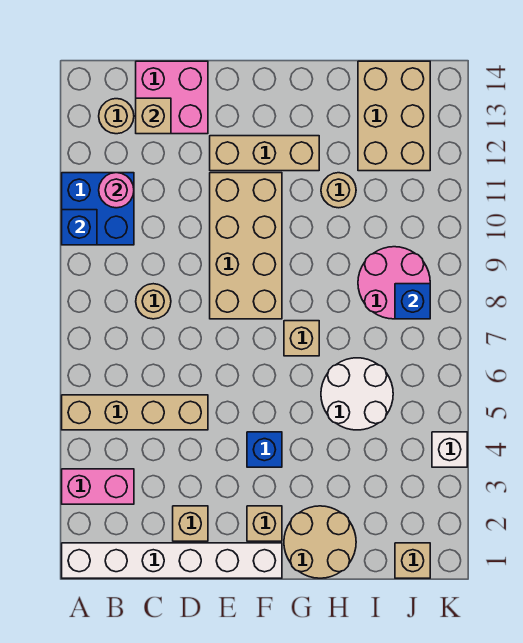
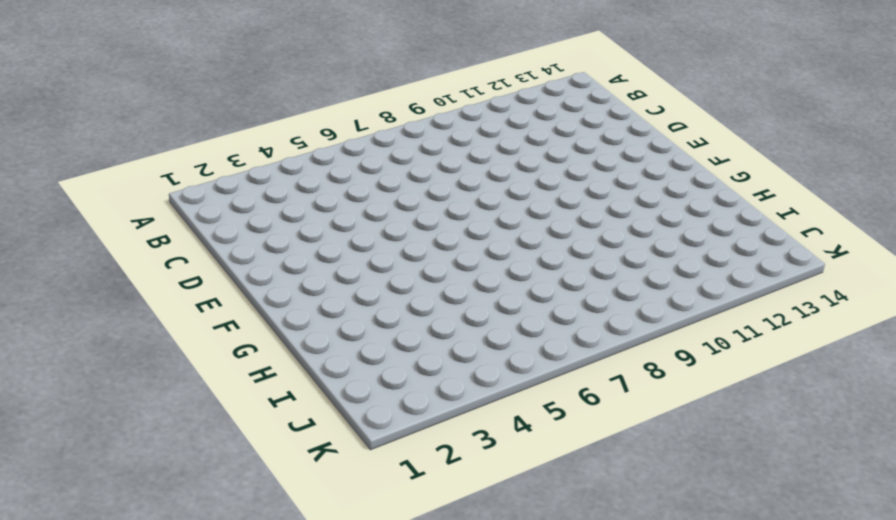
none -> white brick A1:F1 level 1
none -> pink brick A3:B3 level 1
none -> tan brick A5:D5 level 1

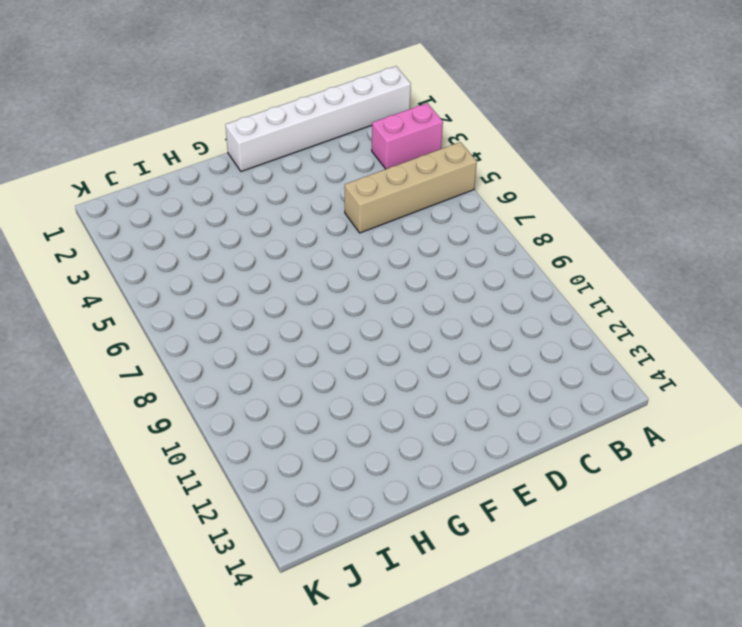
none -> blue brick A10:B11 level 1
none -> tan round brick B13 level 1
none -> tan round brick C8 level 1

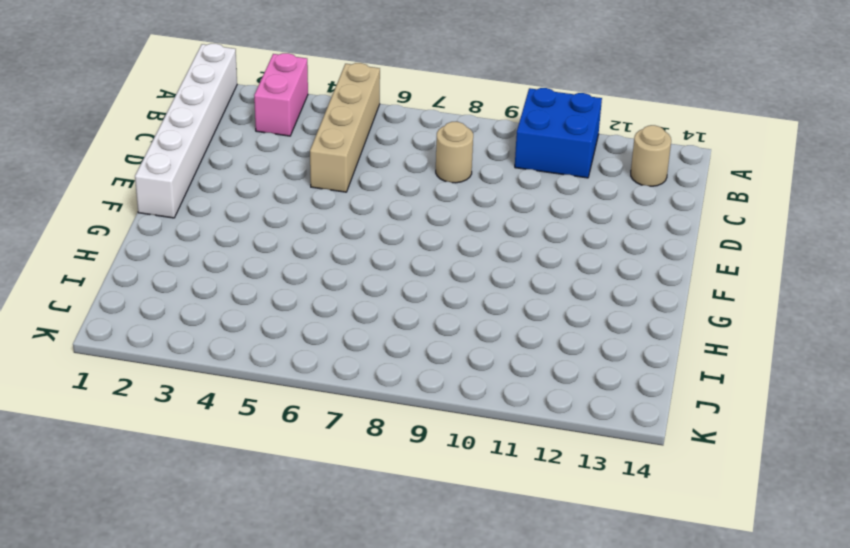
none -> pink brick C13:D14 level 1
none -> tan brick D2 level 1
none -> tan brick E8:F11 level 1

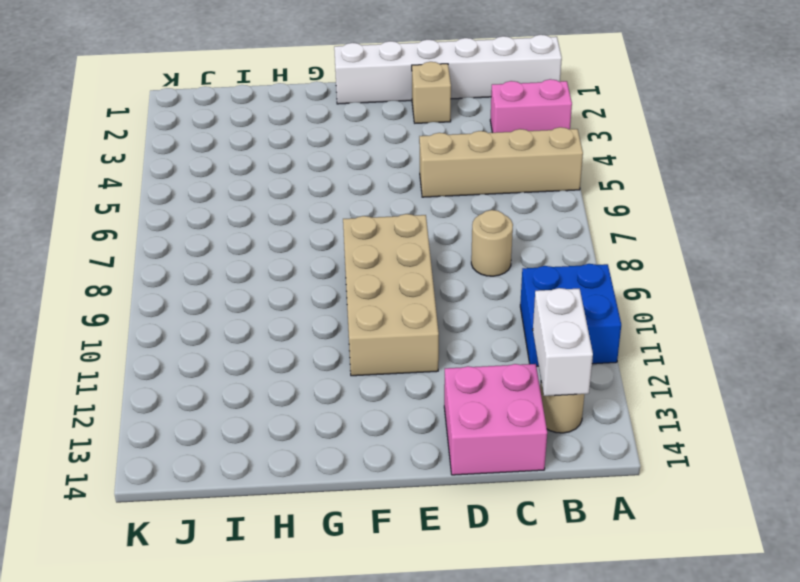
white brick B12:B13 level 2 -> none
none -> tan brick E12:G12 level 1
none -> tan brick F2 level 1
none -> blue brick F4 level 1

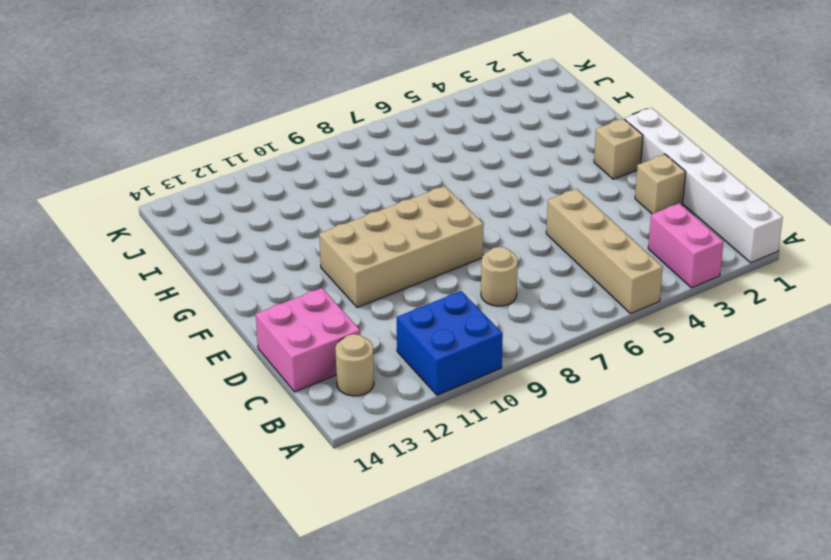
none -> tan brick E12:G12 level 1
none -> blue brick F4 level 1
none -> tan round brick G1:H2 level 1

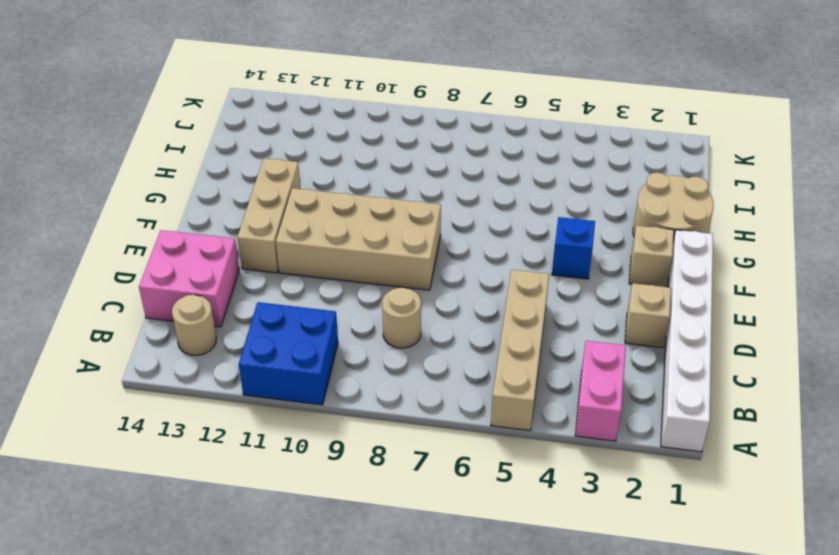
none -> tan brick G7 level 1
none -> white round brick H5:I6 level 1
none -> tan round brick H11 level 1

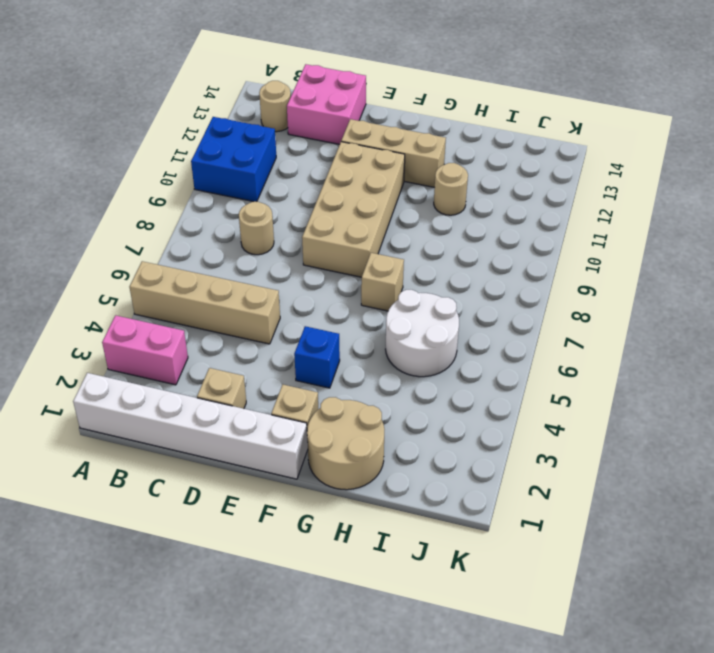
none -> pink round brick I8:J9 level 1
none -> tan brick I12:J14 level 1
none -> tan brick J1 level 1

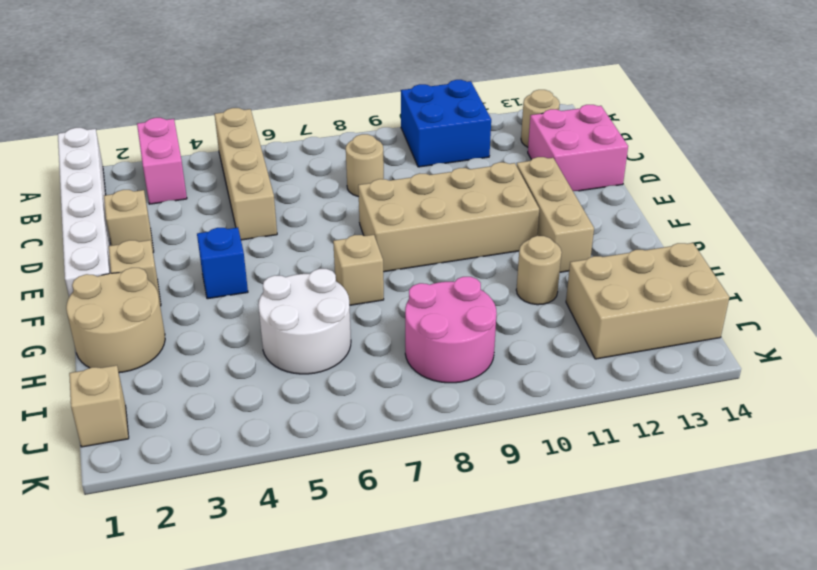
none -> white brick K4 level 1
none -> blue brick A10 level 2
none -> pink round brick B11 level 2

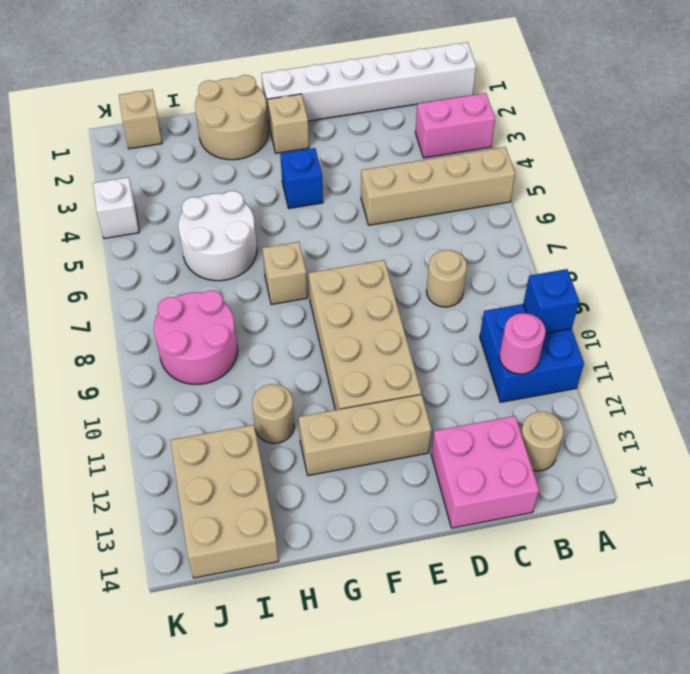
none -> tan brick D2 level 1
none -> tan brick C13 level 2
none -> blue brick J8 level 2

